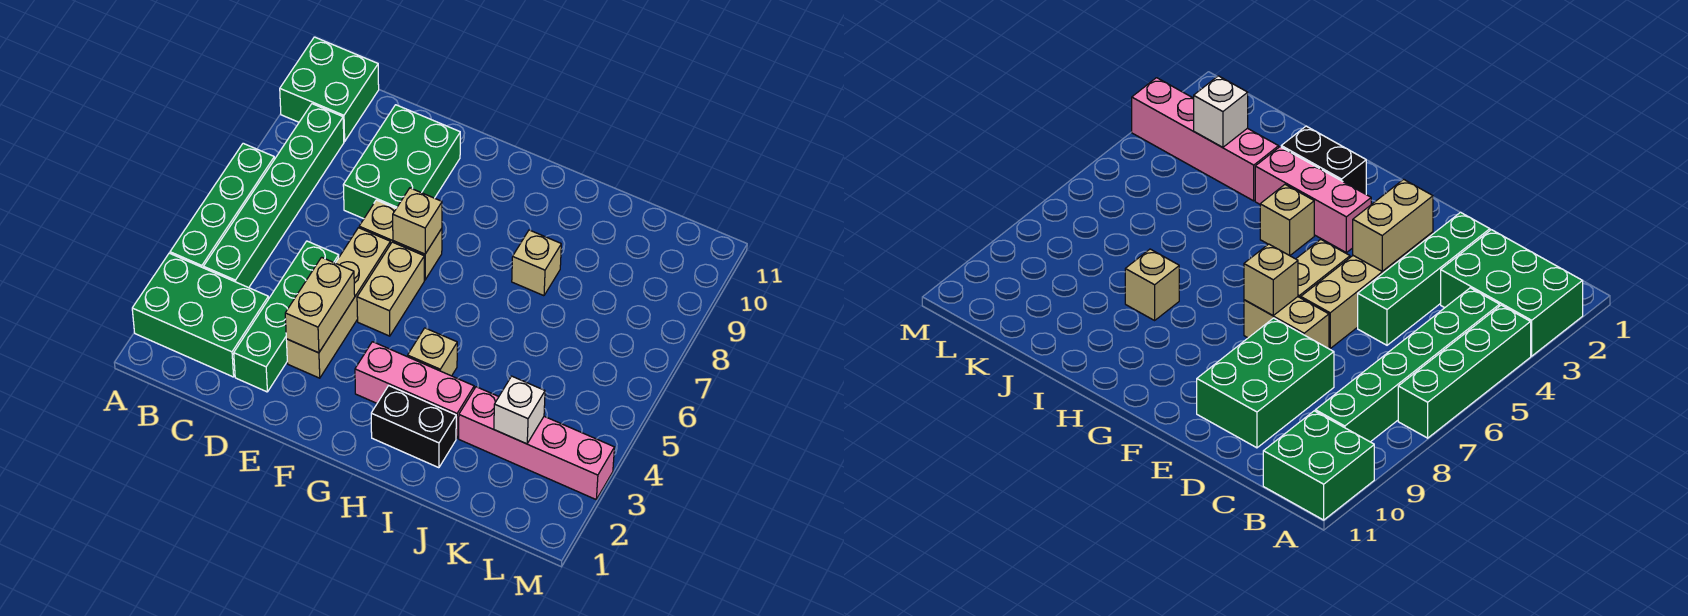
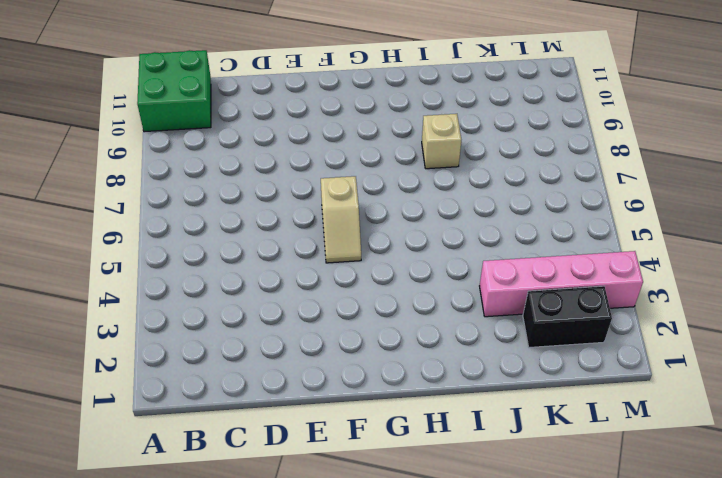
tan slope F5:F6 level 1 top 6 -> tan brick F5:F6 level 1
black brick K2:L2 level 1 -> black brick H2:I2 level 1
none -> green brick A2:C3 level 1
none -> green brick A4:A7 level 1
none -> green brick B4:B9 level 1

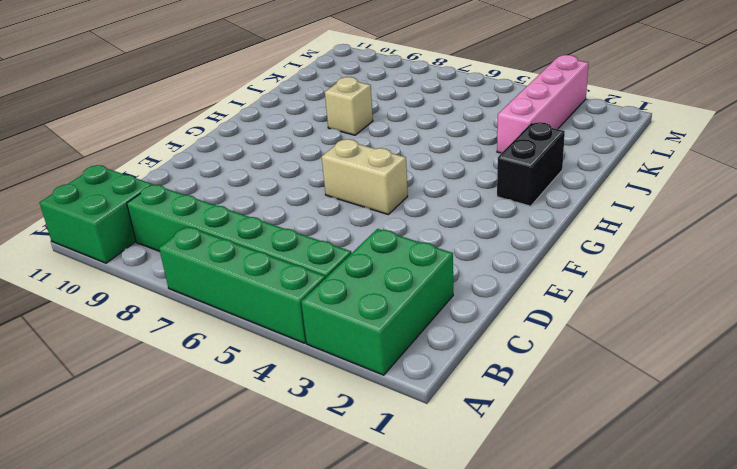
none -> green brick D2:D5 level 1
none -> green brick D8:E10 level 1
none -> tan brick E3:E6 level 1

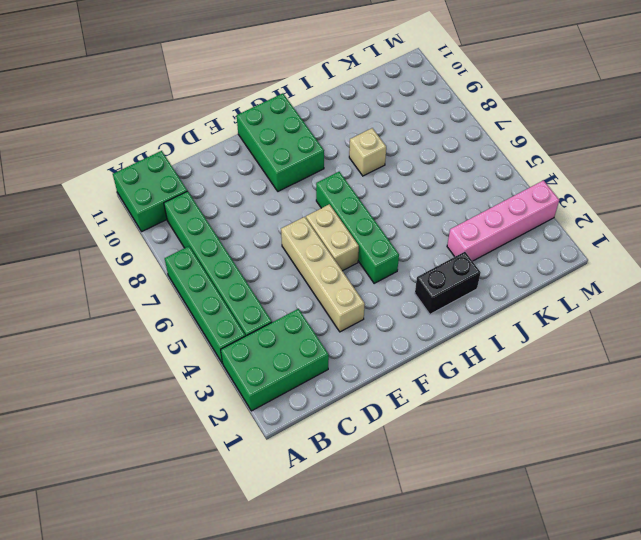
green brick F9:G11 level 1 -> green brick D8:E10 level 1
green brick G4:G7 level 1 -> green brick D2:D5 level 1
none -> tan brick E7:F7 level 1
none -> pink brick G3:I3 level 1
none -> tan brick H4 level 1

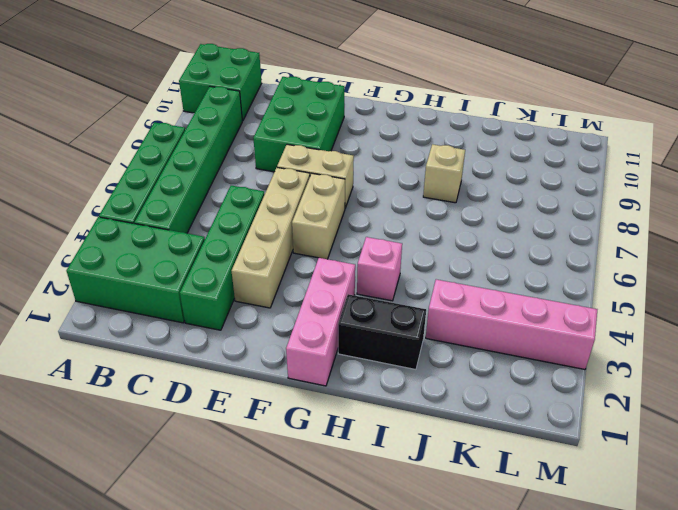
pink brick G1:G3 level 1 -> pink brick G3:I3 level 1
pink brick H4 level 1 -> tan brick H4 level 1
none -> tan brick E3:E4 level 2
none -> tan brick F7 level 2
none -> white brick K3 level 2

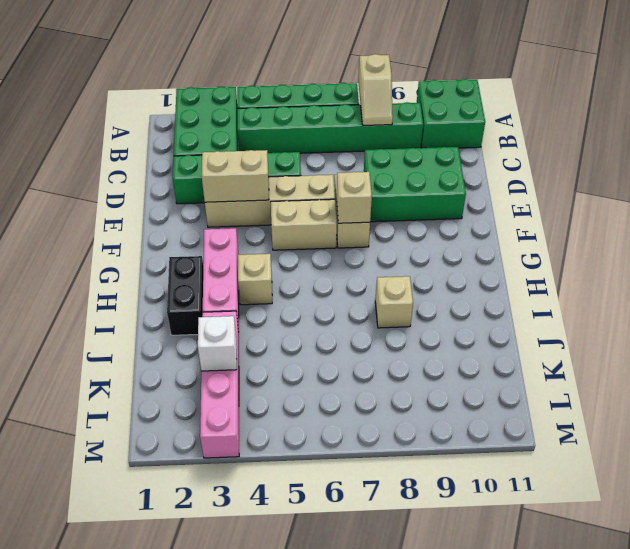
tan slope A8:B8 level 2 top A -> none

